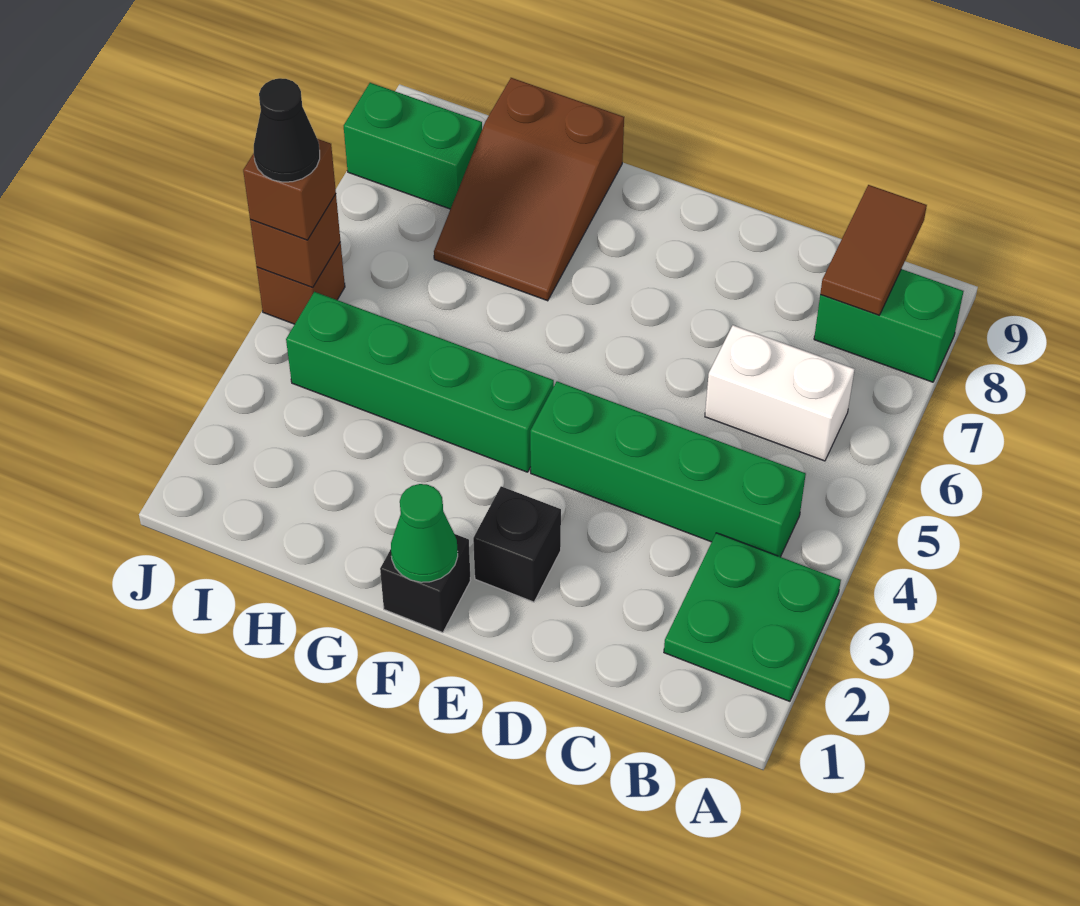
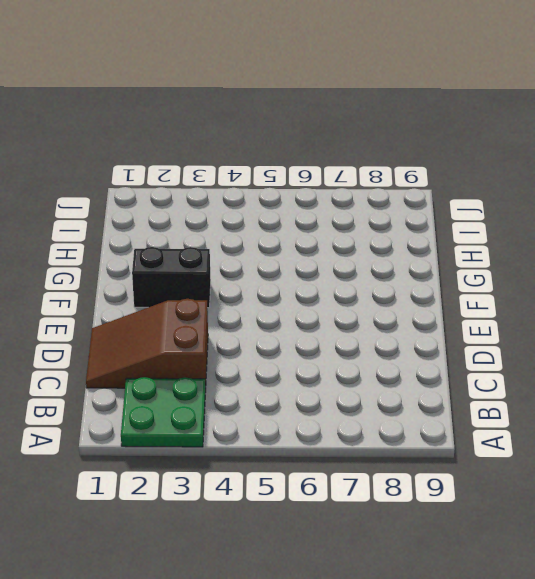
brown slope C1:D3 level 1 top 3 -> brown slope G7:H9 level 1 top 9
black brick F2:F3 level 1 -> none
none -> green brick A8:B8 level 1
none -> green brick B4:E4 level 1
none -> white brick B6:C6 level 1

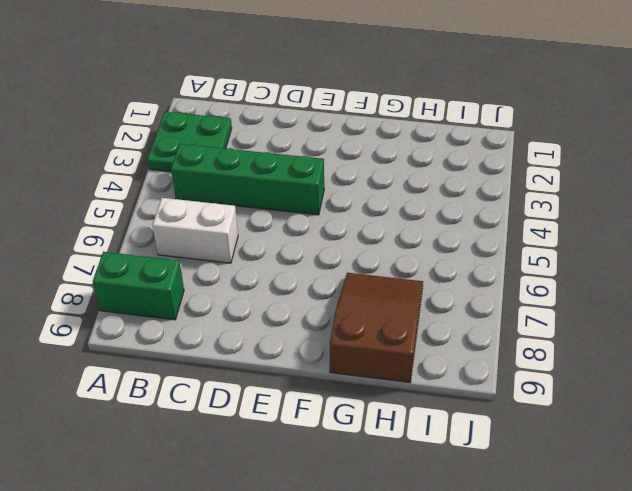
none -> black brick E2 level 1
none -> black brick F1 level 1
none -> green brick F4:I4 level 1

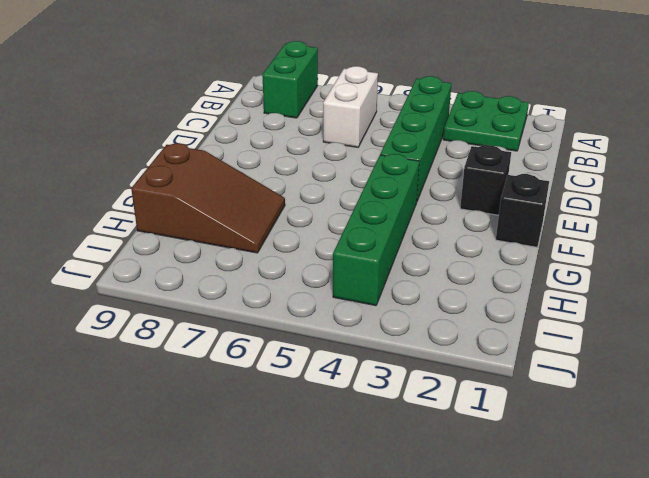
none -> green brick I8:J8 level 1
none -> brown brick J5 level 1
none -> brown tile B8:B9 level 2

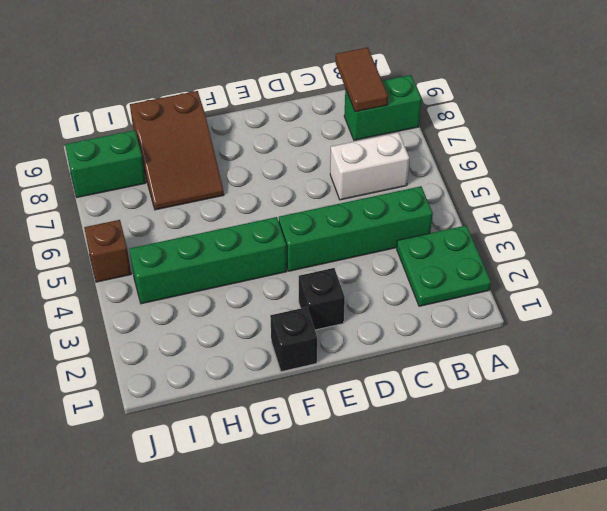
none -> green cone F1 level 2
none -> brown brick J5 level 2
none -> brown brick J5 level 3

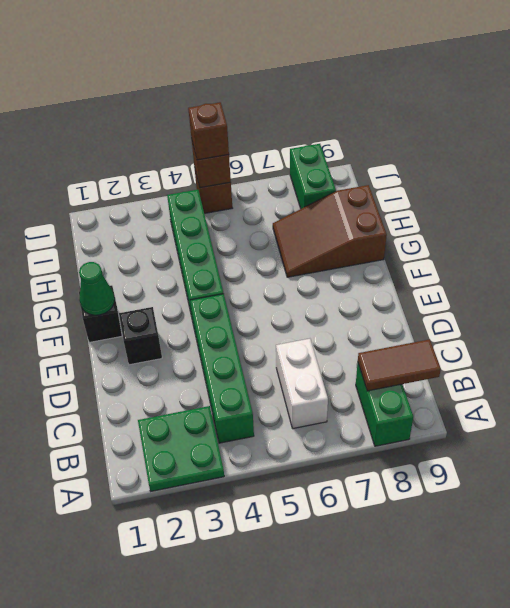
none -> black cone J5 level 4

